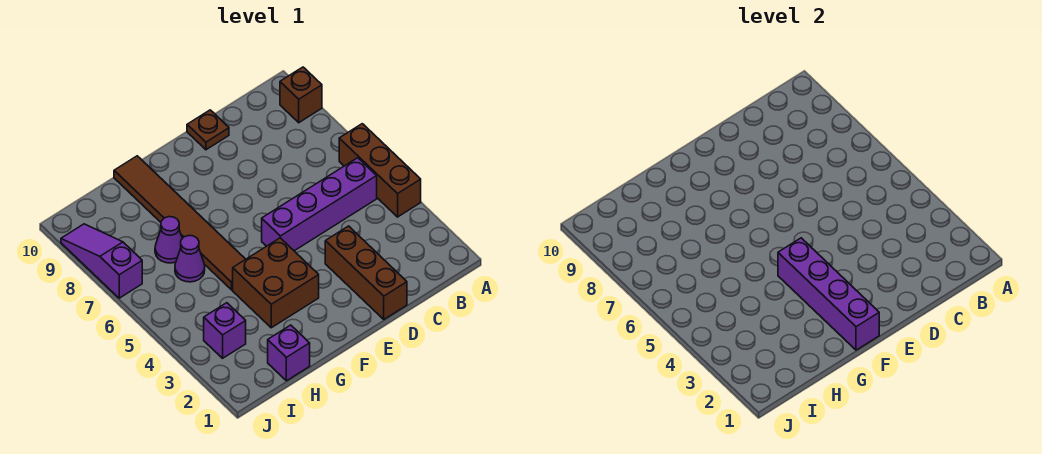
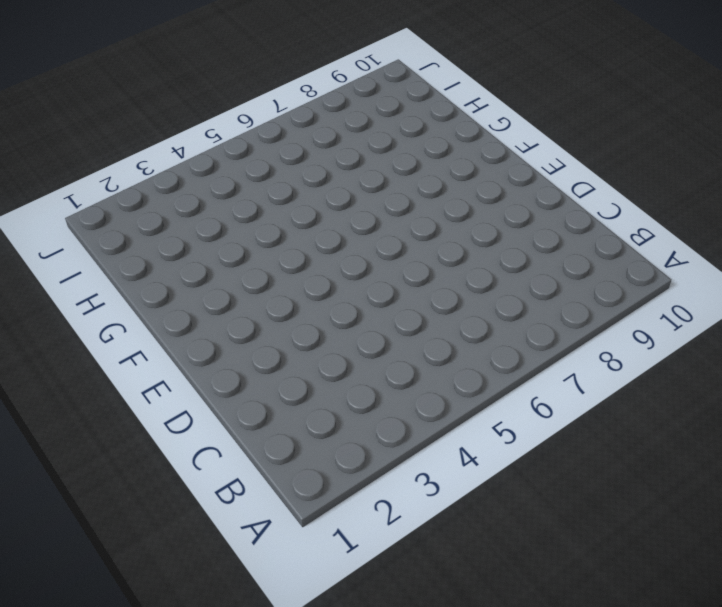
none -> brown brick A4:A6 level 1
none -> brown brick A9 level 1
none -> purple brick B5:E5 level 1

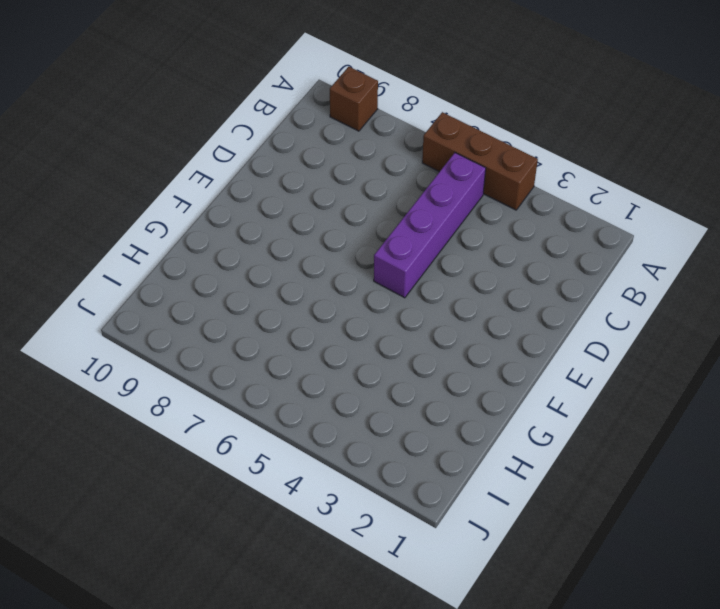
none -> brown brick D1:D3 level 1
none -> brown plate D10 level 1
none -> brown brick F3:G4 level 1

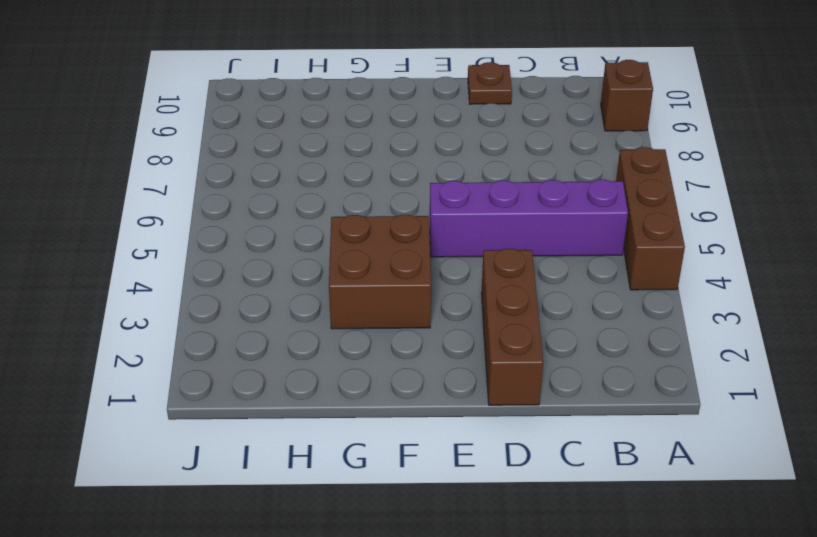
none -> brown tile G5:G10 level 1
none -> purple brick H1 level 1
none -> purple cone H6 level 1

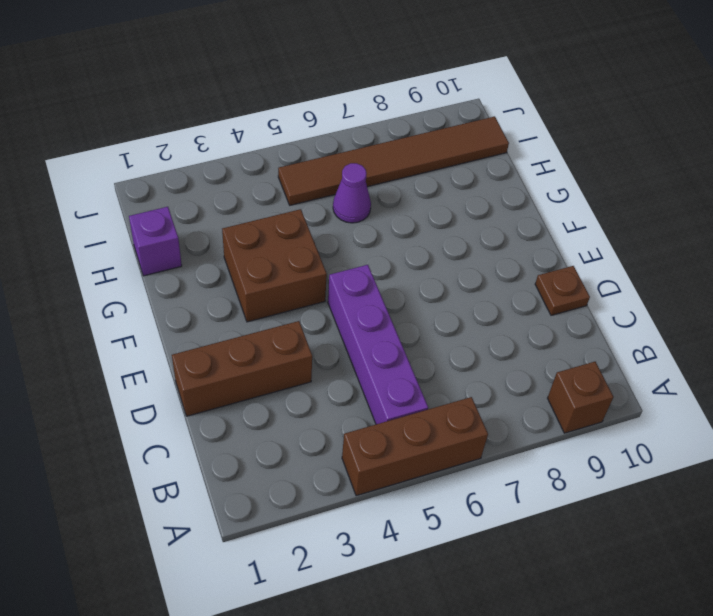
brown tile I5:I10 level 1 -> brown tile G5:G10 level 1
none -> purple cone H7 level 1
none -> purple brick I3 level 1
none -> purple slope J7:J9 level 1 top 7

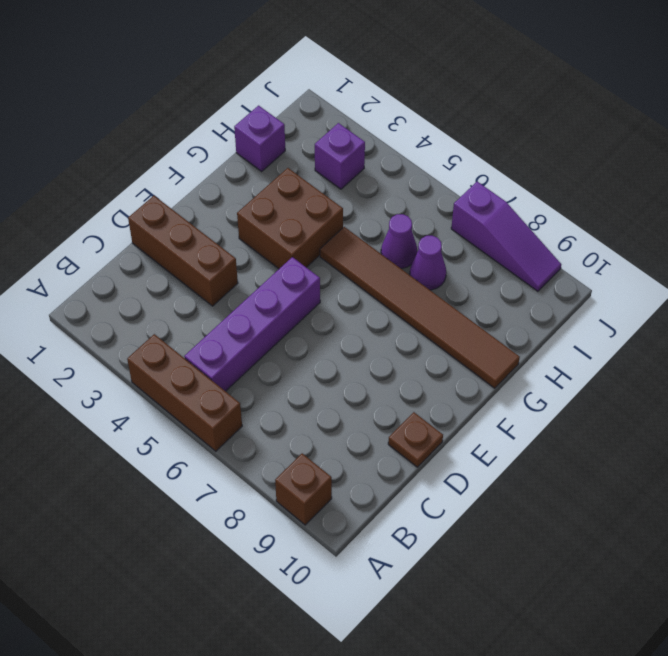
none -> purple brick F1:F4 level 2

